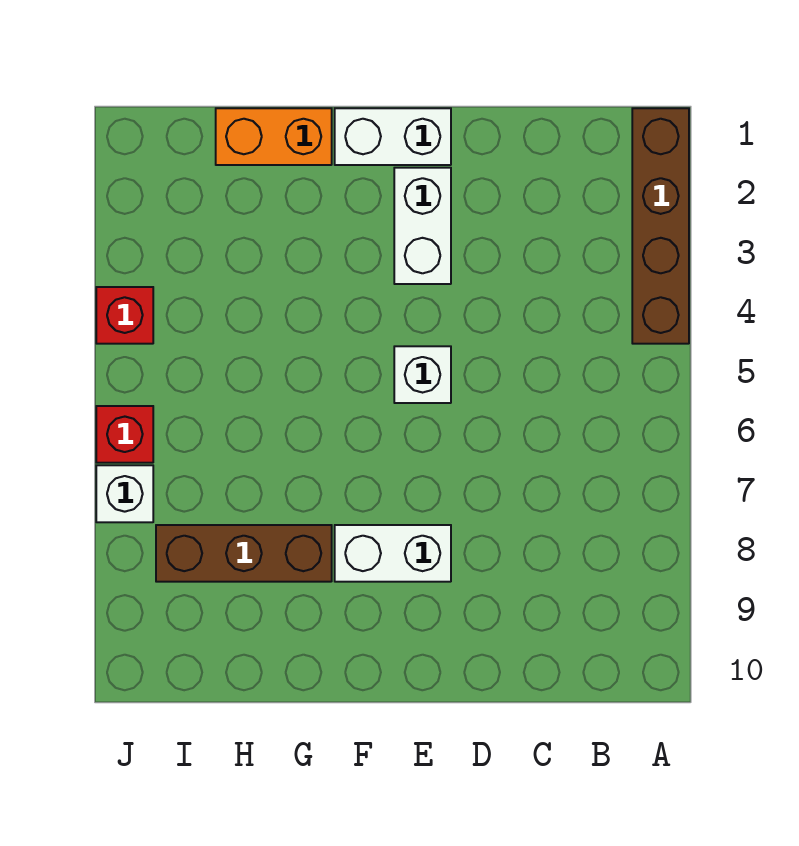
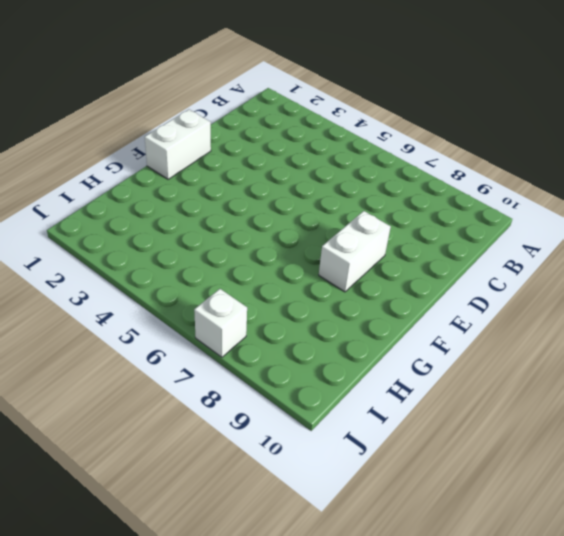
none -> brown brick A1:A4 level 1
none -> white brick E2:E3 level 1

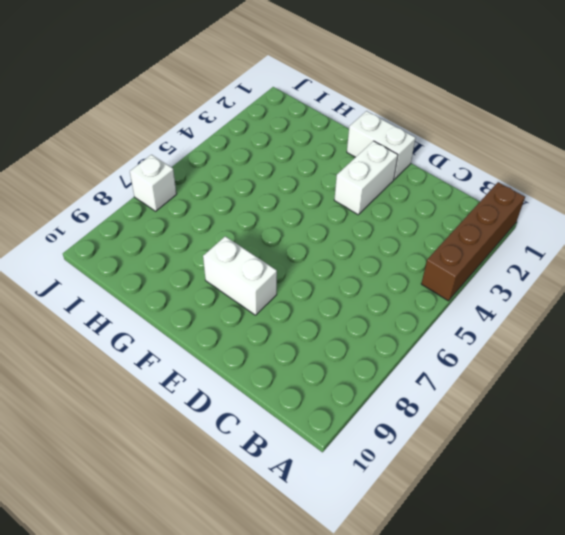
none -> white brick E5 level 1
none -> orange brick G1:H1 level 1

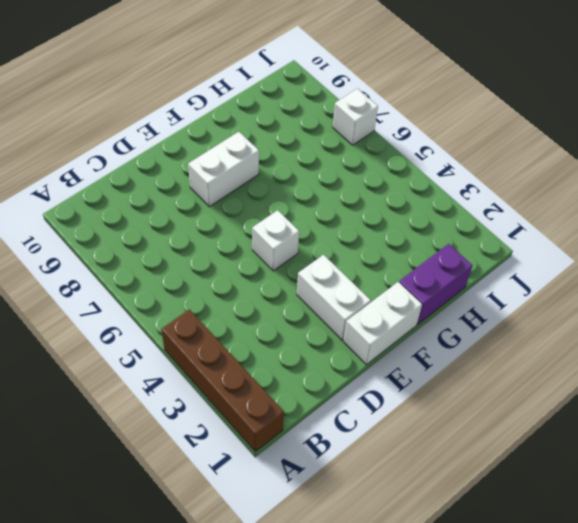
purple brick G1:H1 level 1 -> orange brick G1:H1 level 1
none -> brown brick G8:I8 level 1
none -> red brick J4 level 1

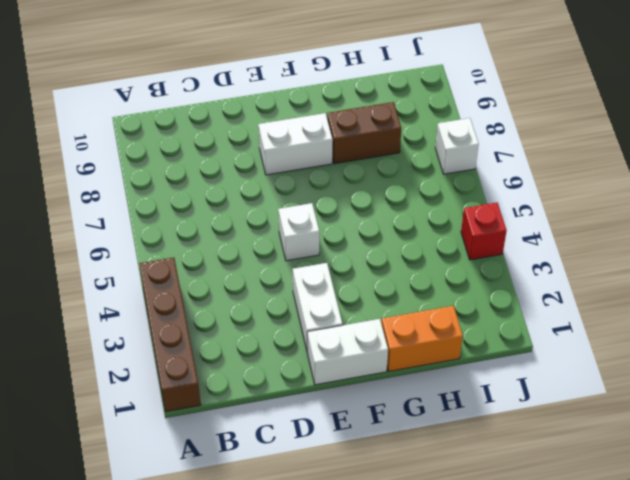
brown brick G8:H8 level 1 -> brown brick G8:I8 level 1
none -> red brick J6 level 1

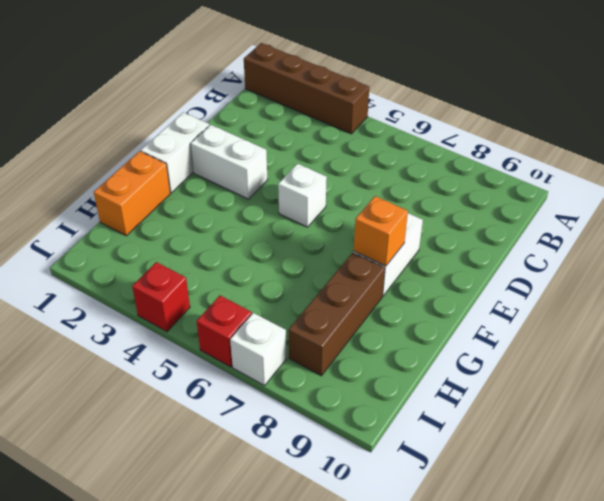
orange brick F8 level 2 -> none

